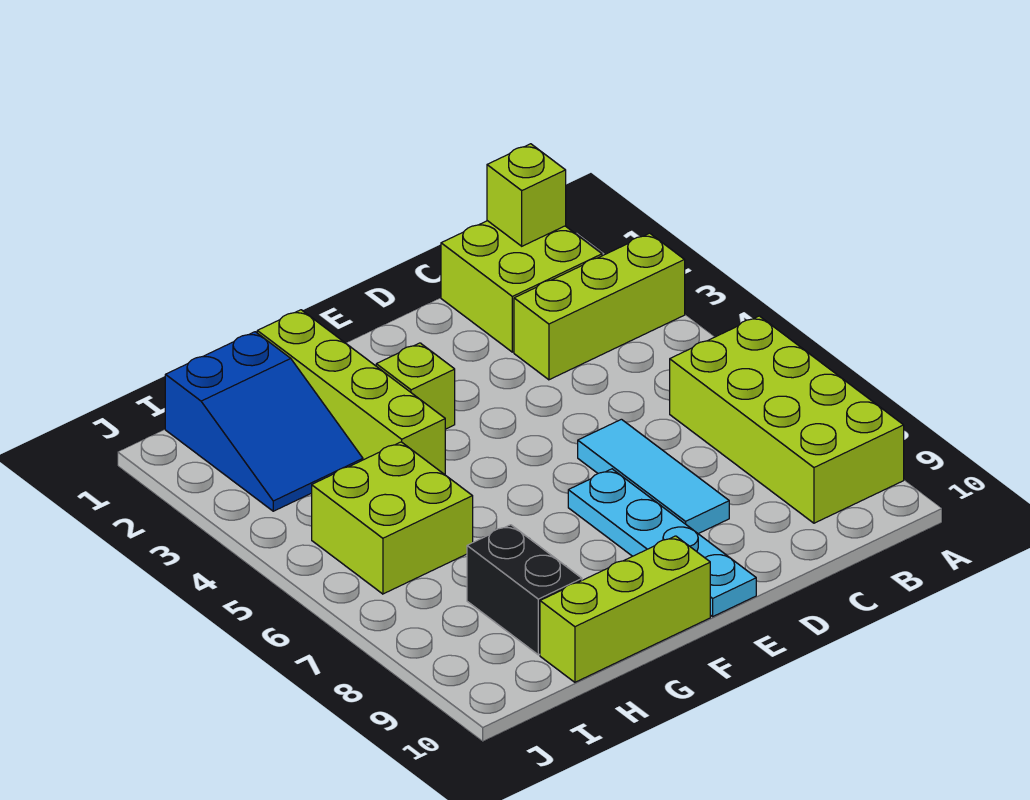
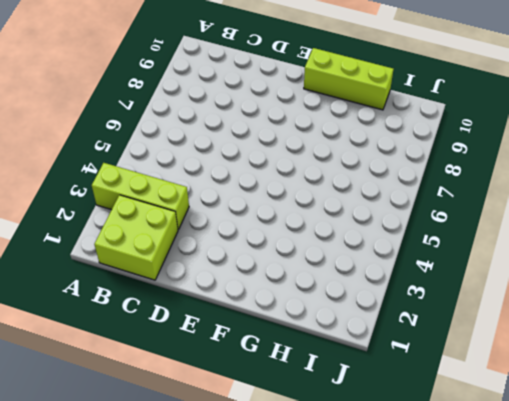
none -> lime brick A6:B9 level 1
none -> cyan tile D6:D8 level 1
none -> cyan plate E7:E10 level 1

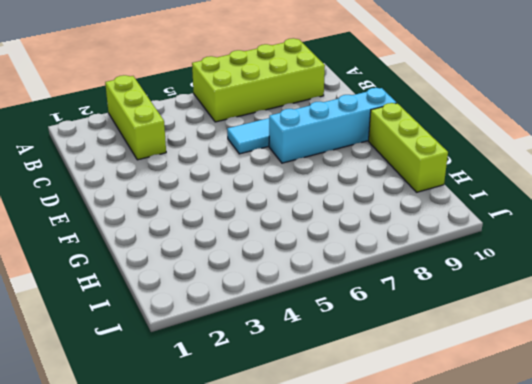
cyan brick E7:E10 level 1 -> cyan plate E7:E10 level 1
none -> lime brick B1:C2 level 1
none -> lime brick F3 level 1
none -> lime brick G1:G4 level 1

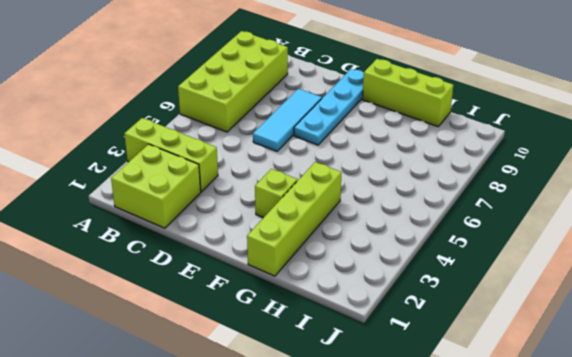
none -> blue slope H1:I3 level 1 top 1
none -> lime brick H5:I6 level 1
none -> black brick H8:H9 level 1

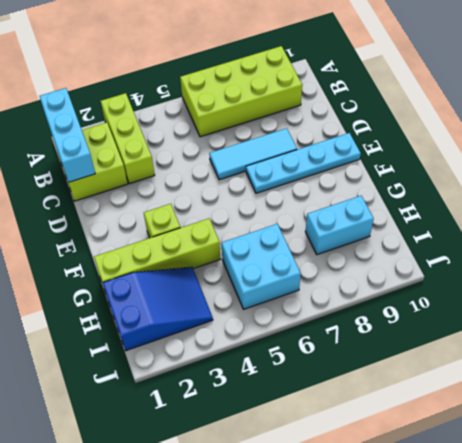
cyan brick A1:C1 level 2 -> lime brick B1 level 2
cyan brick H5:I6 level 1 -> lime brick H5:I6 level 1
cyan brick H8:H9 level 1 -> black brick H8:H9 level 1
none -> lime brick F10:H10 level 1

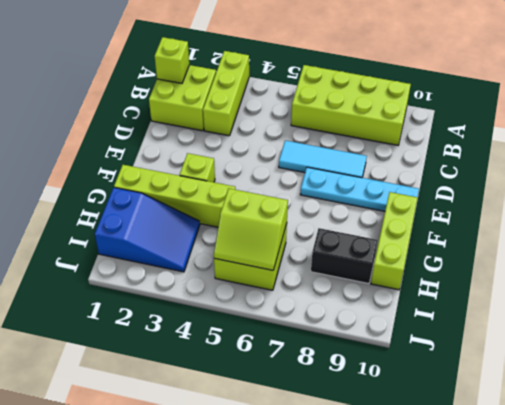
lime slope H5:I6 level 2 top H -> none

